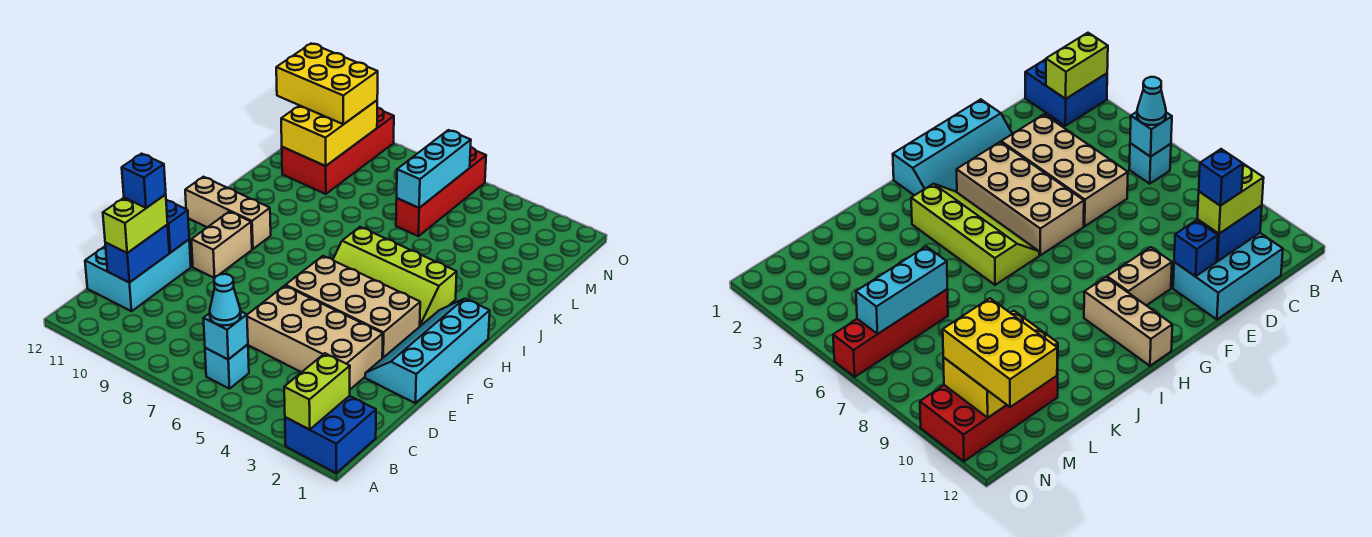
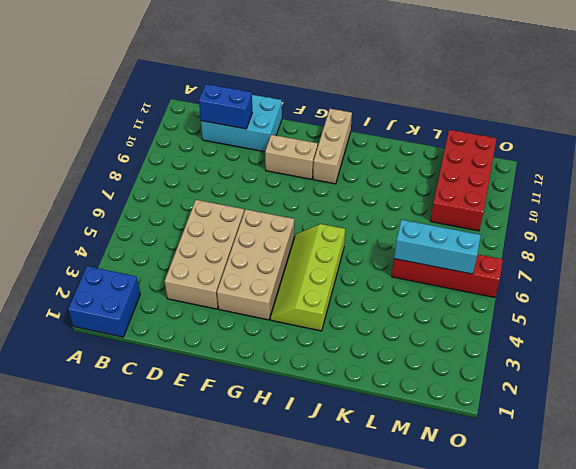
red brick M9:N12 level 1 -> red brick L10:O11 level 1
none -> cyan brick B6 level 1
none -> cyan slope E1:H2 level 1 top 1
none -> lime brick A2:B2 level 2

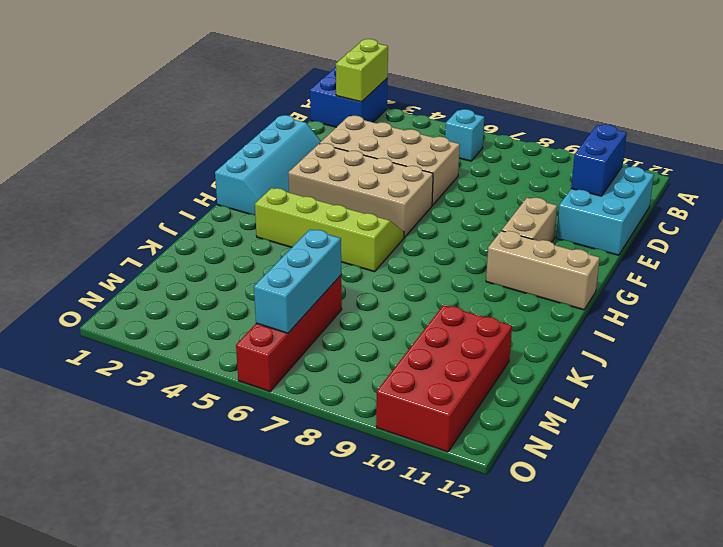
none -> cyan brick B6 level 2
none -> blue brick E11 level 2
none -> yellow brick L10:N11 level 2

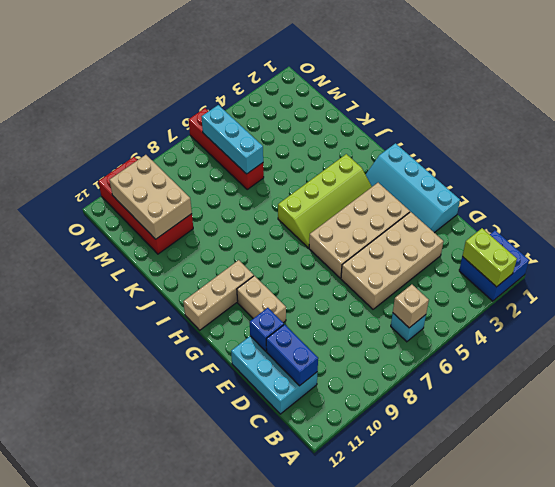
tan brick B6 level 2 -> cyan brick B6 level 2
tan brick L10:N11 level 2 -> yellow brick L10:N11 level 2
none -> cyan cone B6 level 3
none -> lime brick C11:D11 level 3
none -> yellow brick M10:N12 level 3

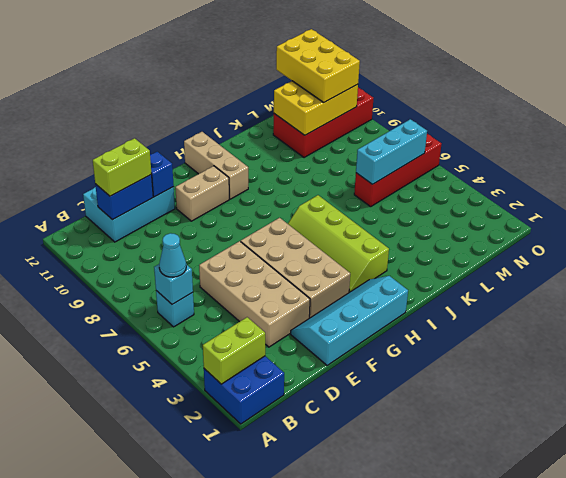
none -> blue brick D11 level 4

